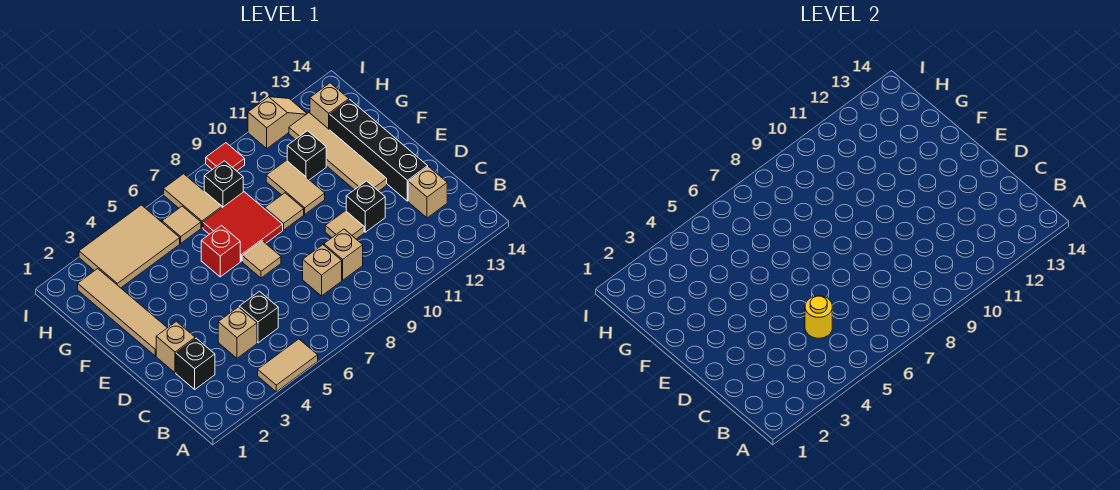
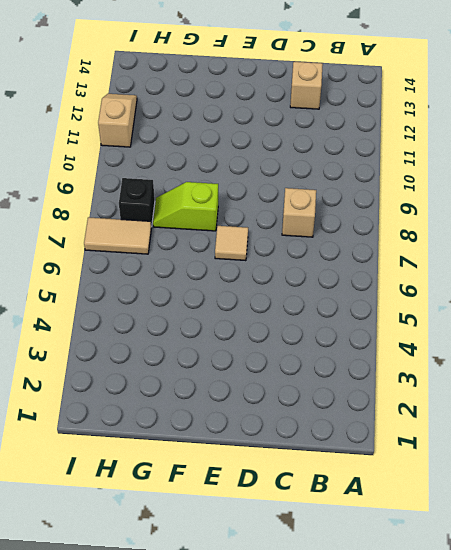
lime slope F8:G8 level 1 top F -> red tile F7:G8 level 1
none -> tan tile A4:A5 level 1
none -> black brick C2 level 1
none -> tan brick C4 level 1

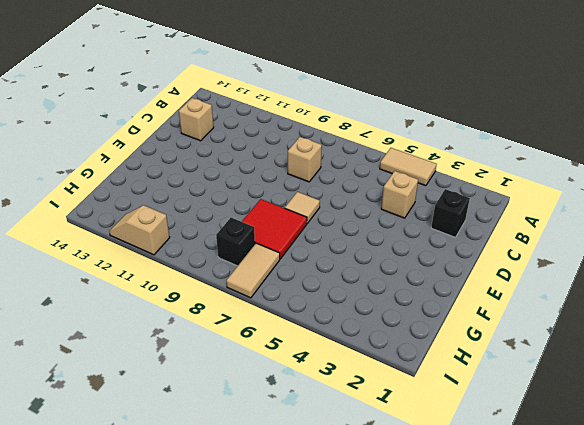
none -> black brick C5 level 1
none -> tan brick C9 level 1
none -> tan brick D2 level 1

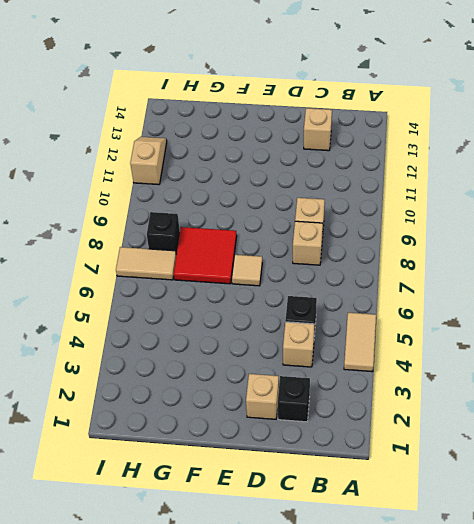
none -> tan tile D10 level 1
none -> black brick D11 level 1
none -> black brick D13:G13 level 1

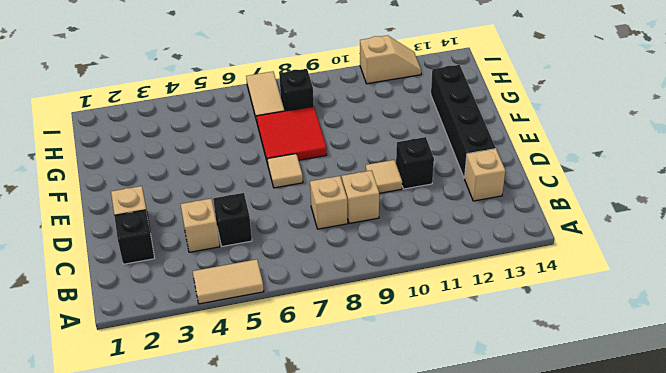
none -> tan tile E2:H2 level 1
none -> tan tile E12:H12 level 1
none -> red brick F6 level 1

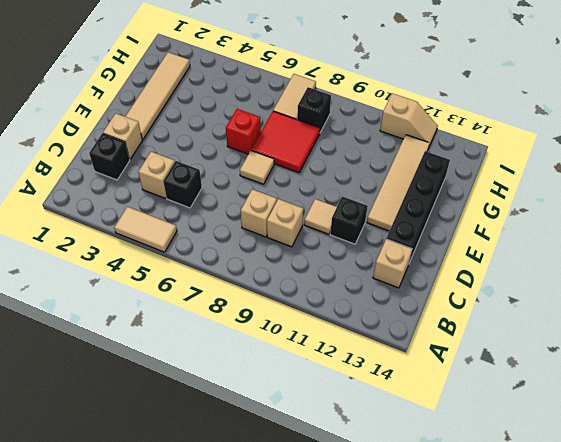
none -> tan tile F9 level 1
none -> tan tile F10:G10 level 1
none -> black brick G11 level 1

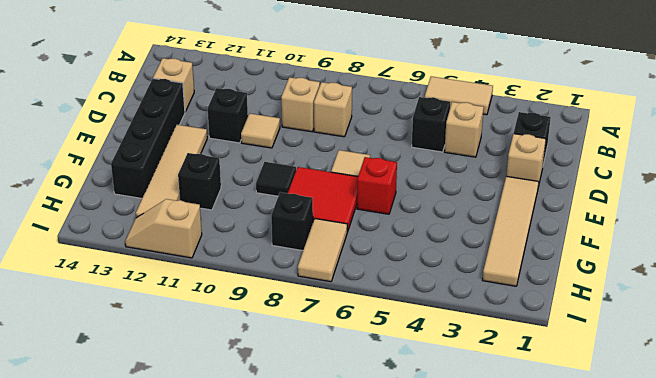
black tile F9 level 1 -> tan tile F9 level 1
none -> tan tile F10:G10 level 1
none -> tan tile H3:I5 level 1
none -> tan tile H6 level 1

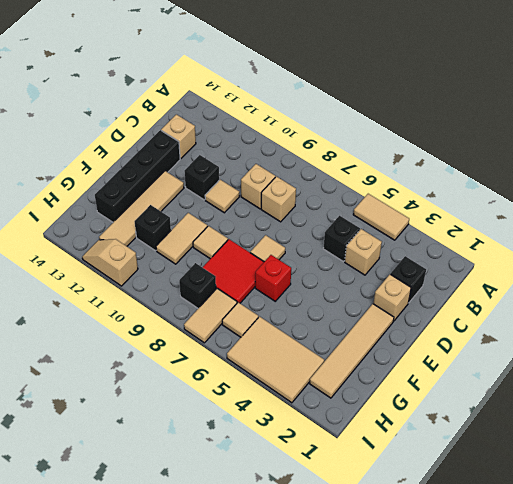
none -> tan brick H13 level 1
none -> red tile I9 level 1
none -> yellow round brick C5 level 2

